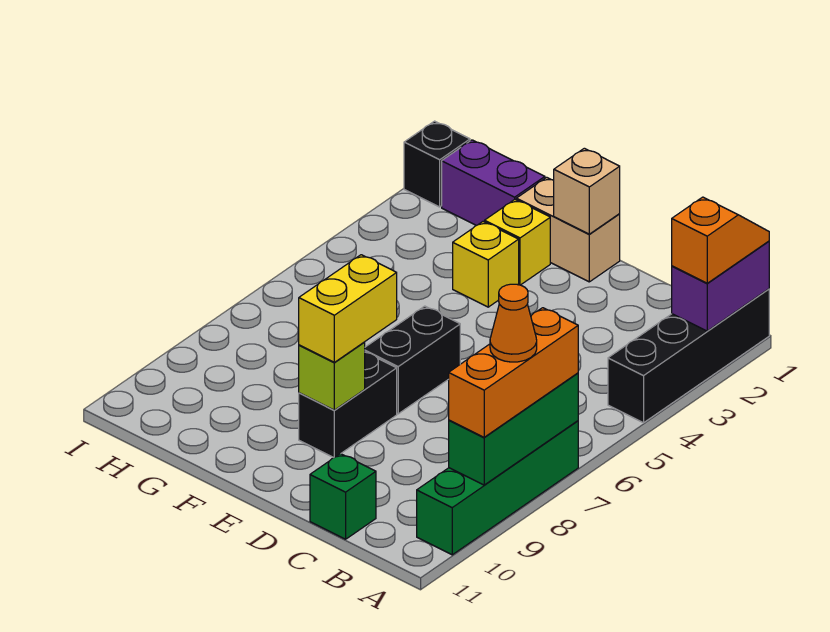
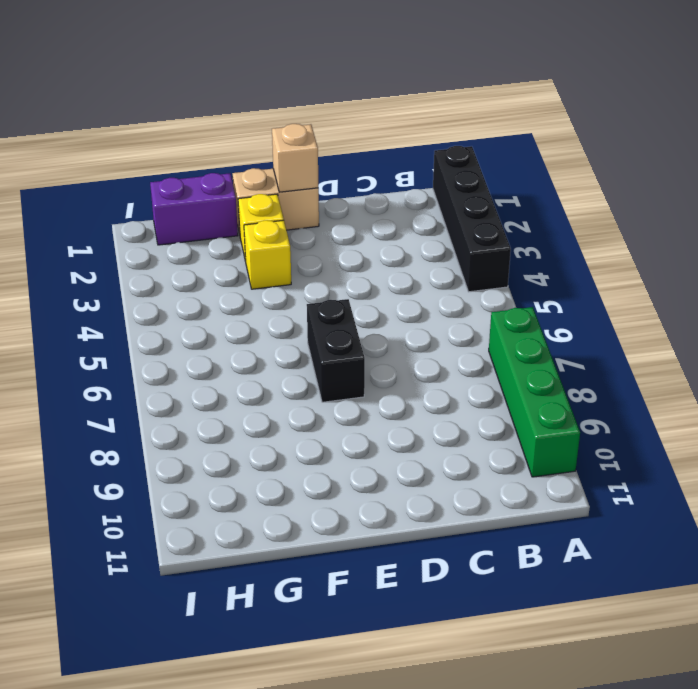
none -> green brick C11 level 1
none -> black brick E8:E9 level 1
none -> black brick I1 level 1

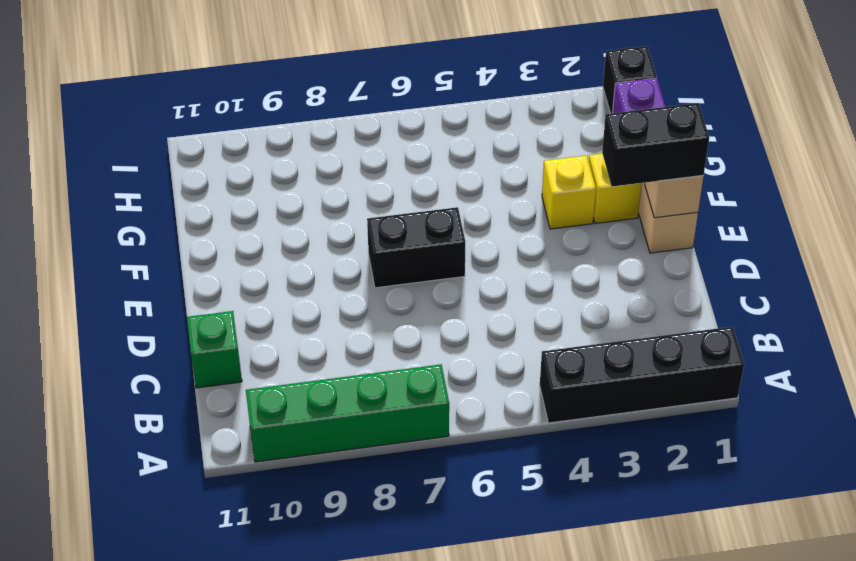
black brick E1:E2 level 3 -> black brick E8:E9 level 1
none -> purple brick A1:A2 level 2
none -> green brick A7:A9 level 2
none -> lime brick E9 level 2

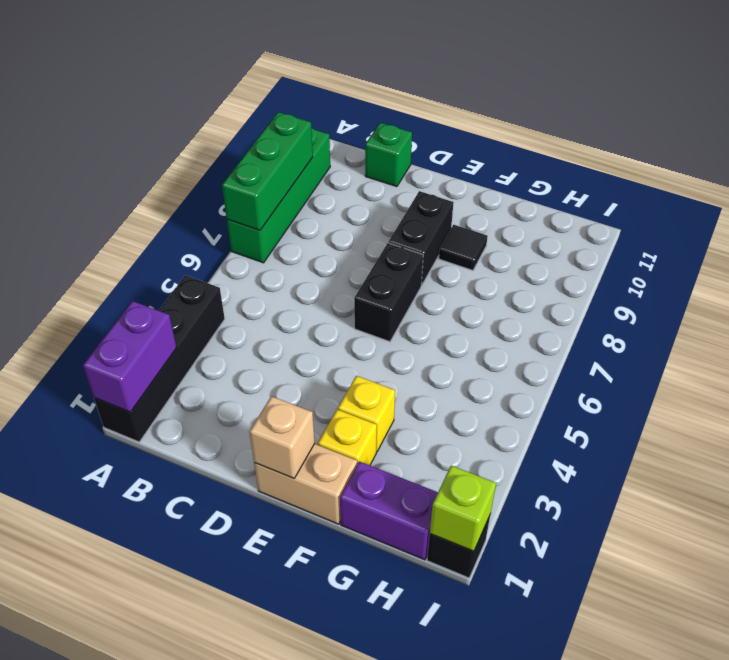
black tile F9 level 1 -> none
lime brick I1 level 2 -> lime brick E9 level 2
none -> orange slope A1:A2 level 3 top 2
none -> orange brick A7:A9 level 3
none -> yellow brick E8:E9 level 3

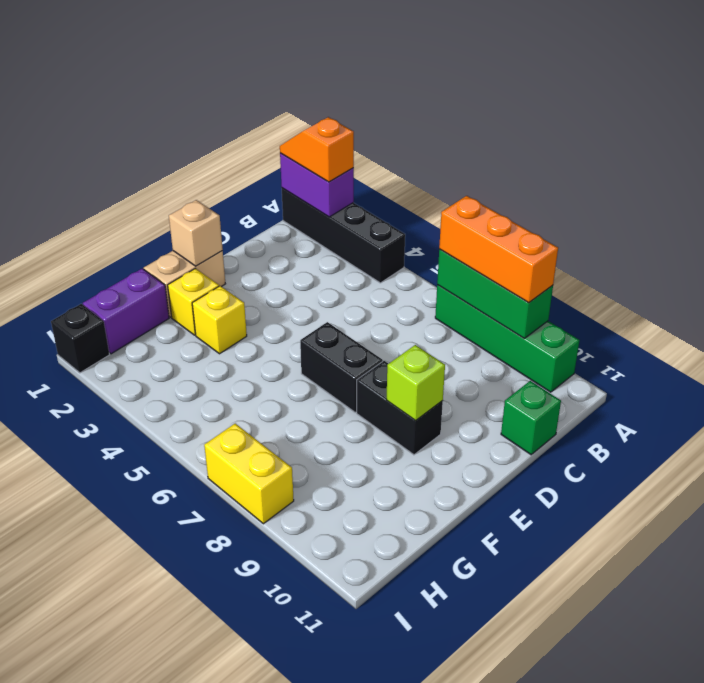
yellow brick I7:I8 level 1 -> yellow brick E8:E9 level 3
none -> orange cone A8 level 4

